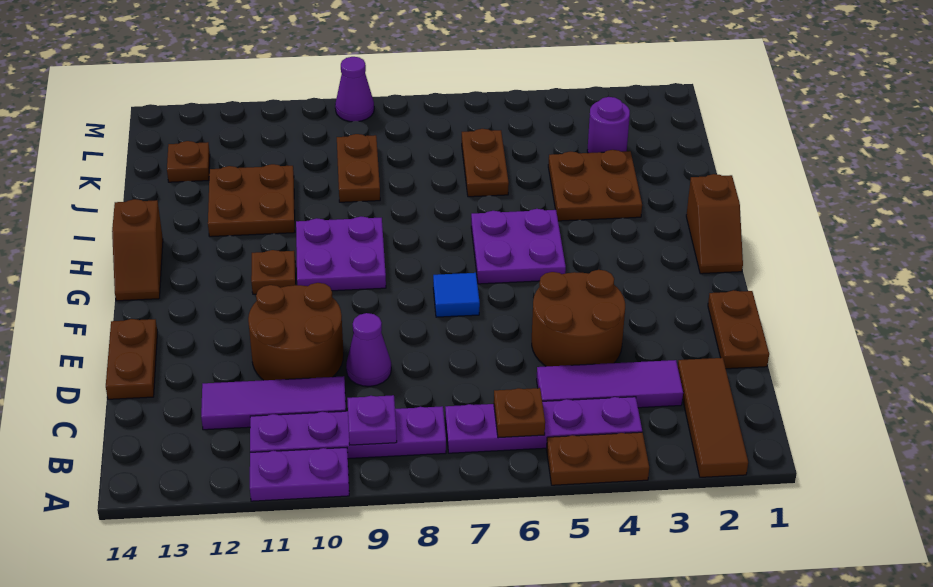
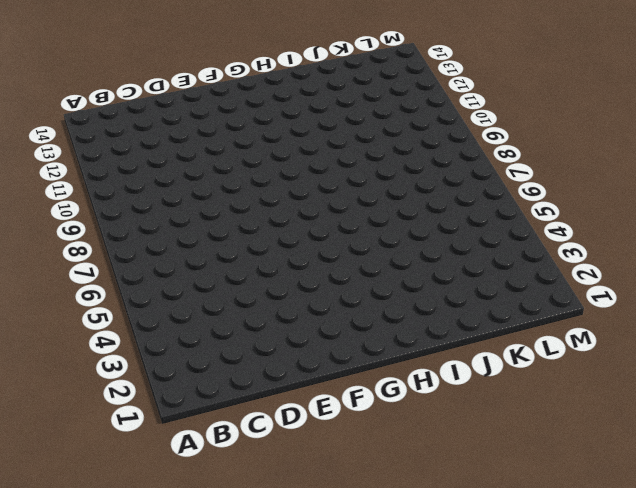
none -> brown tile A2:C2 level 1
none -> brown plate A4:A5 level 1
none -> purple plate A10:A11 level 1

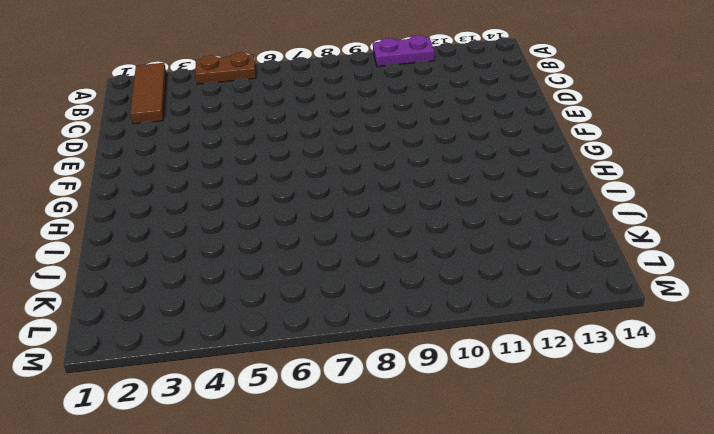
none -> purple plate B4:B7 level 1
none -> purple plate B8:B11 level 1
none -> purple tile C3:C5 level 1

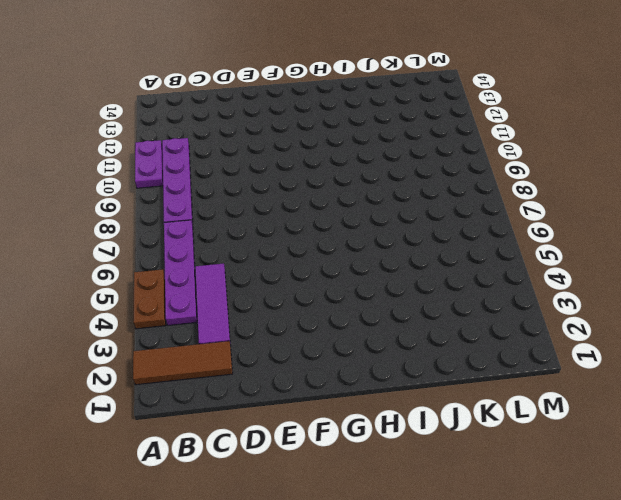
none -> purple tile C10:C12 level 1
none -> brown plate D1:E1 level 1
none -> brown round brick D4:E5 level 1

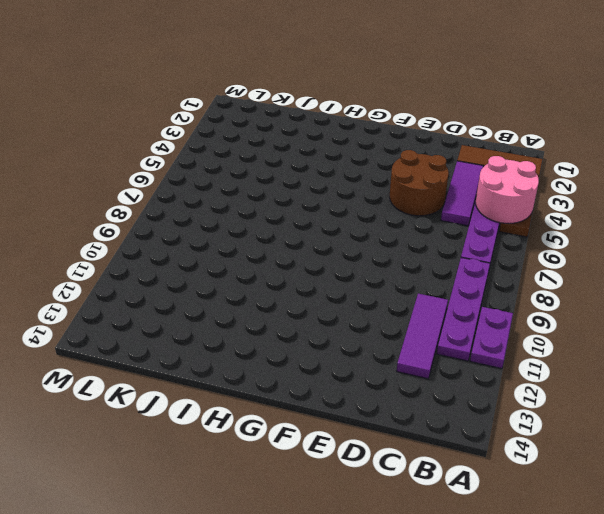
pink round brick A4:B5 level 2 -> none
none -> brown plate D1:E1 level 1
none -> purple cone D9 level 1
none -> brown round brick D10:E11 level 1

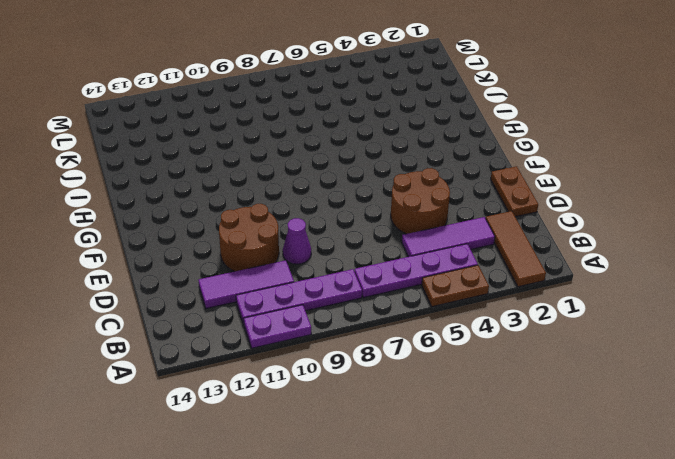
none -> brown plate D14:E14 level 1
none -> blue tile F7 level 1
none -> brown slope G1:H1 level 1 top H

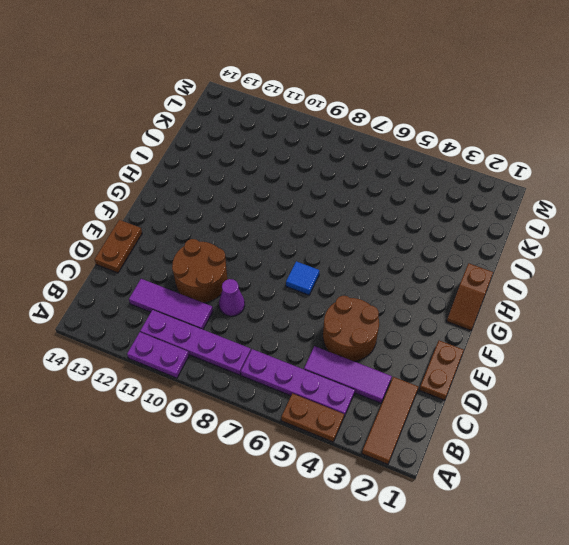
none -> purple plate G5:H6 level 1
none -> purple plate G9:H10 level 1
none -> brown plate G11 level 1

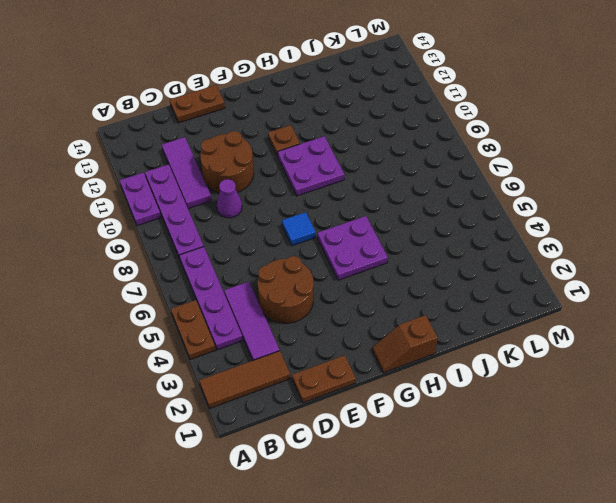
none -> brown slope G14:H14 level 1 top H
none -> brown plate I3:J4 level 1
none -> brown plate I11:J12 level 1

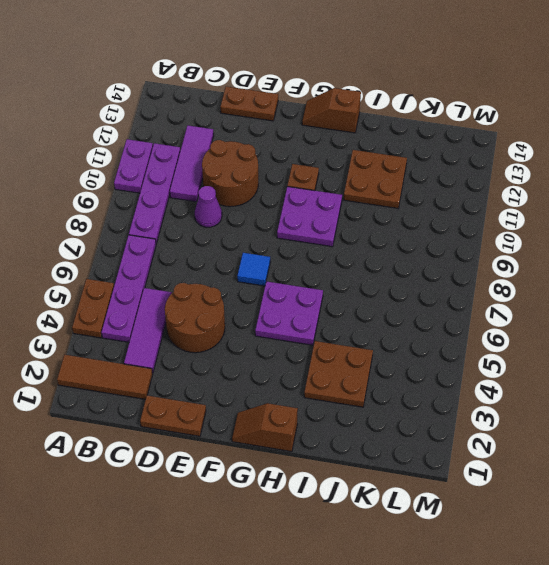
none -> brown plate J6:K6 level 1
none -> brown plate J9:K9 level 1
none -> purple round brick K3 level 1

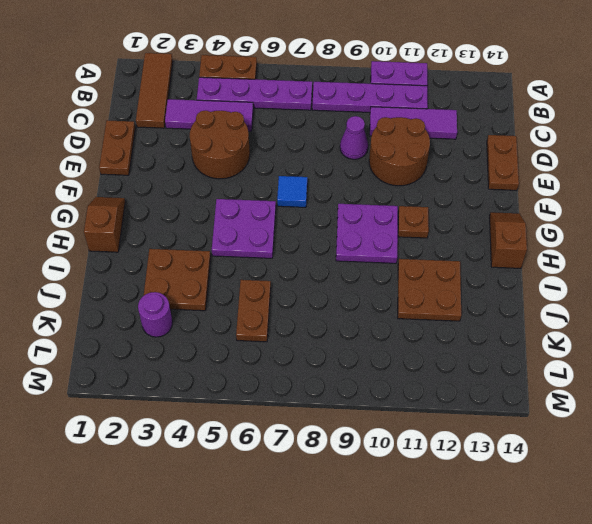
none -> brown plate J9:K9 level 1
none -> brown plate K13 level 1
none -> purple cone M9 level 1

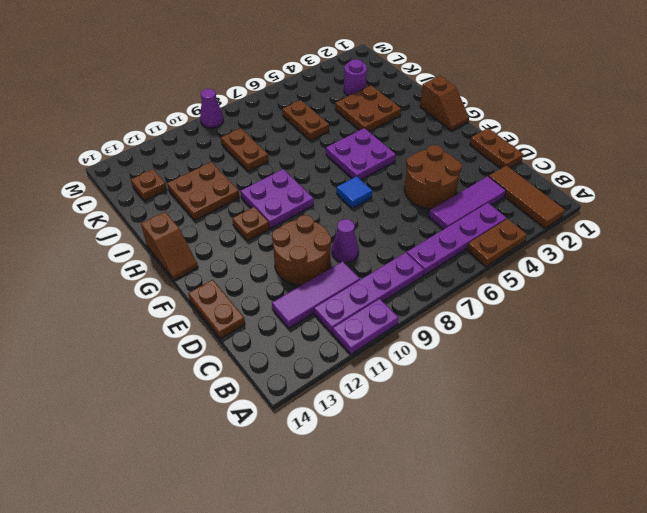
none -> brown plate B6 level 2
none -> purple plate B9 level 2

